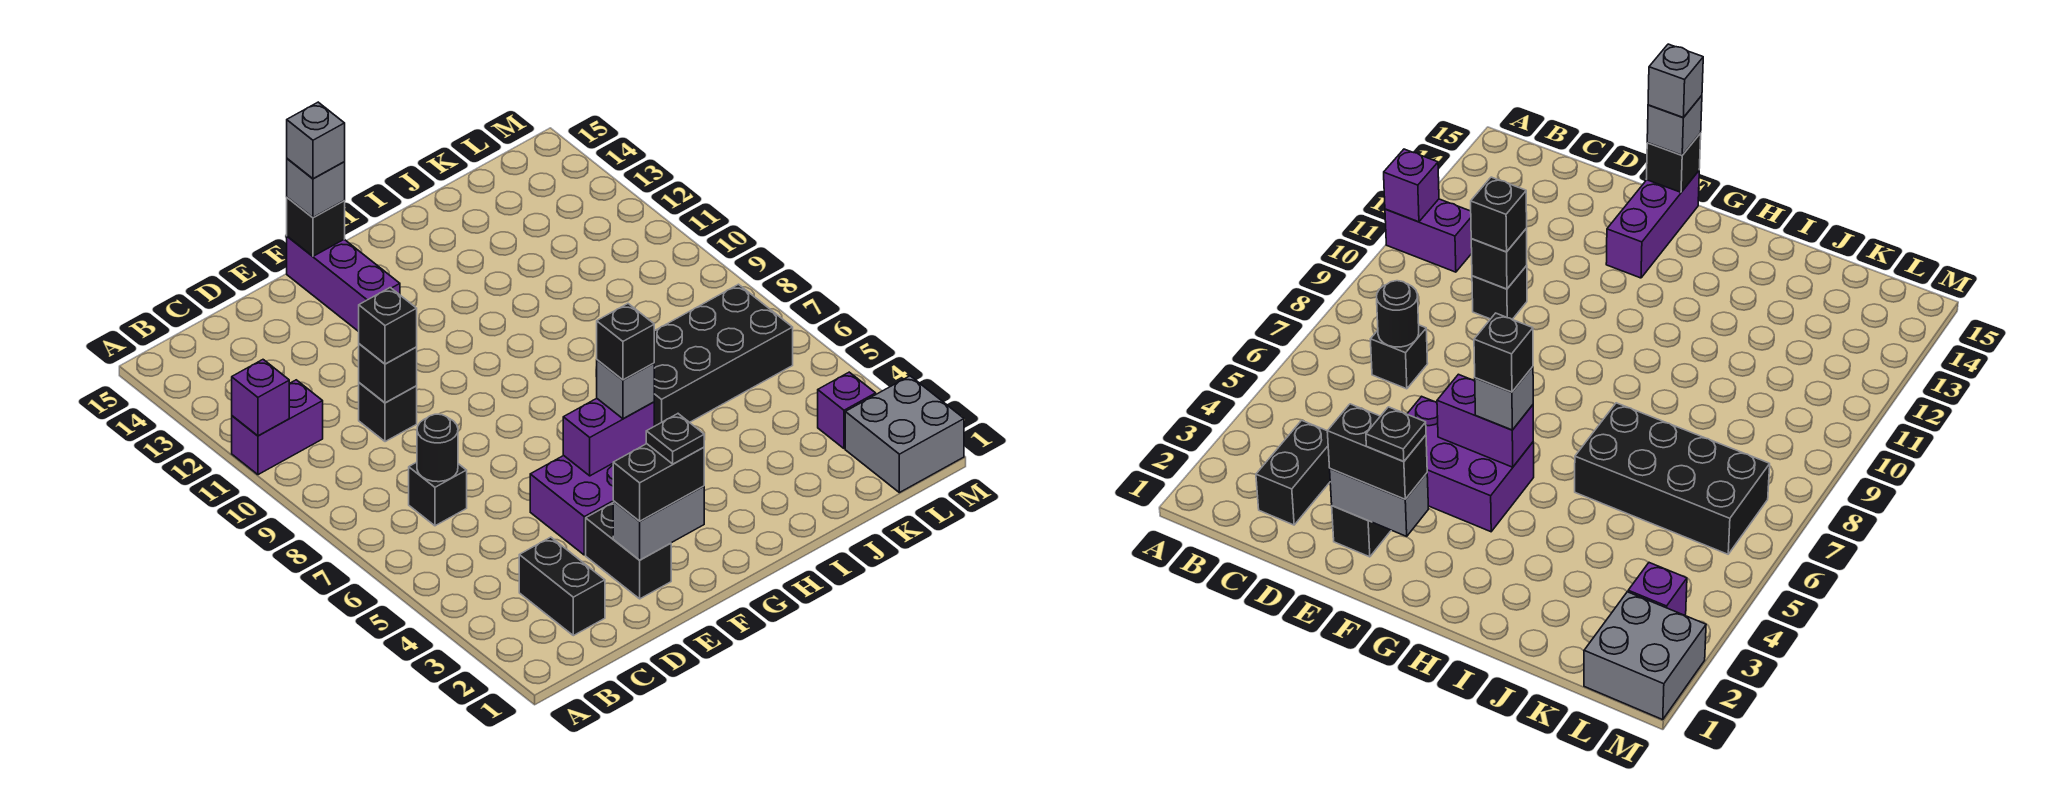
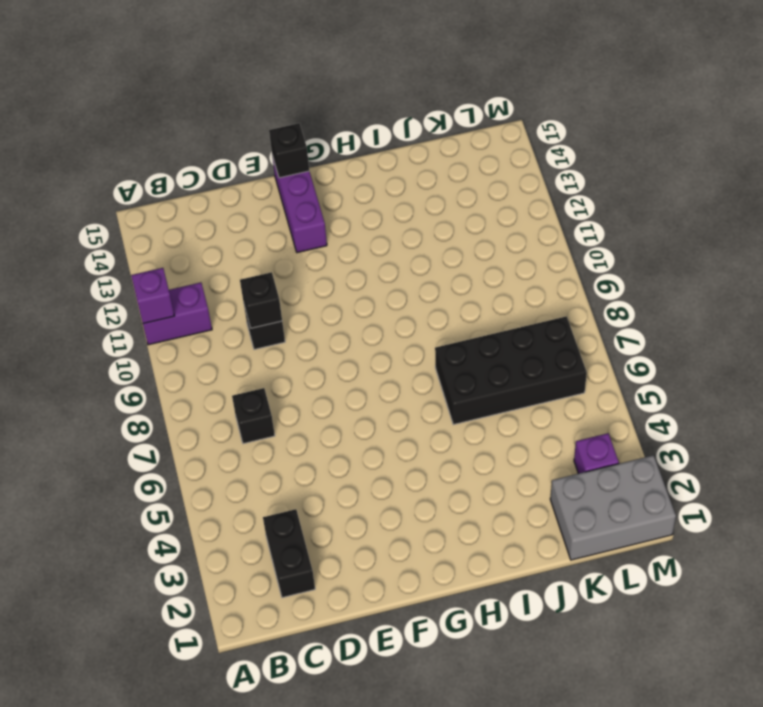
grey brick K1:M2 level 1 -> grey brick L1:M2 level 1
none -> black brick E2:E3 level 1
none -> purple brick E4:G5 level 1
none -> black round brick C7 level 2

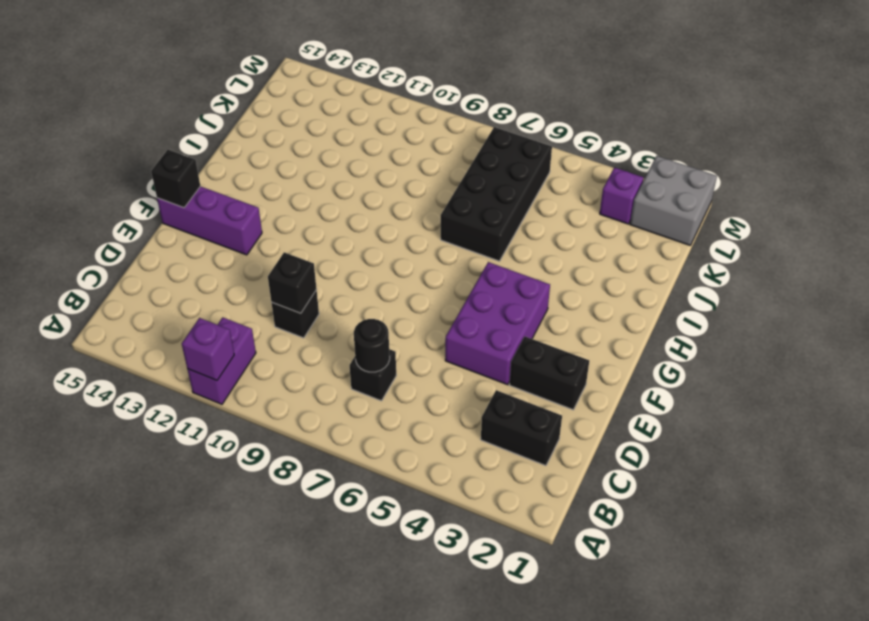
none -> grey brick E2:F2 level 2
none -> purple brick F5:G5 level 2
none -> black brick D10 level 3

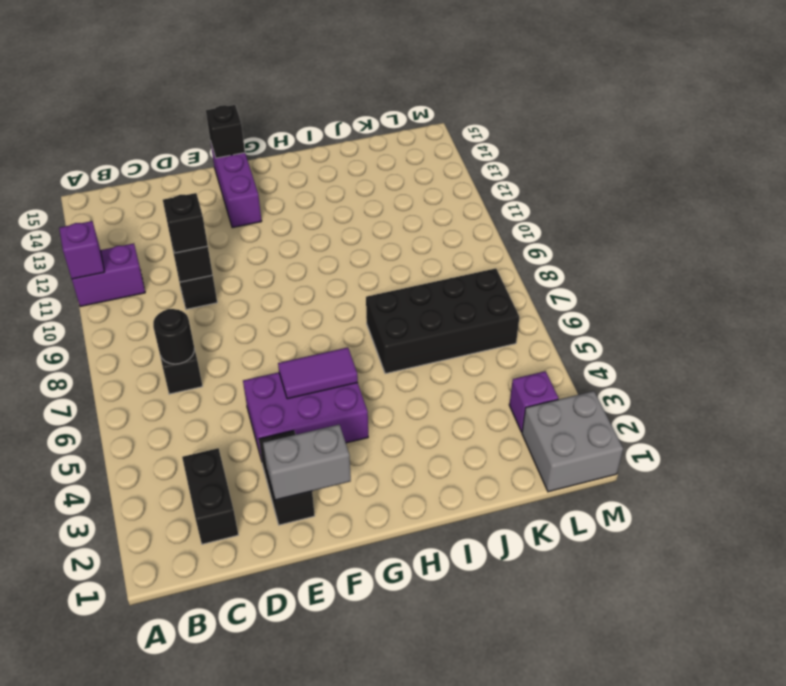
purple tile F5:G5 level 2 -> purple brick F5:G5 level 2
none -> black brick E2:F2 level 3
none -> grey brick F15 level 3
none -> grey brick G5 level 3

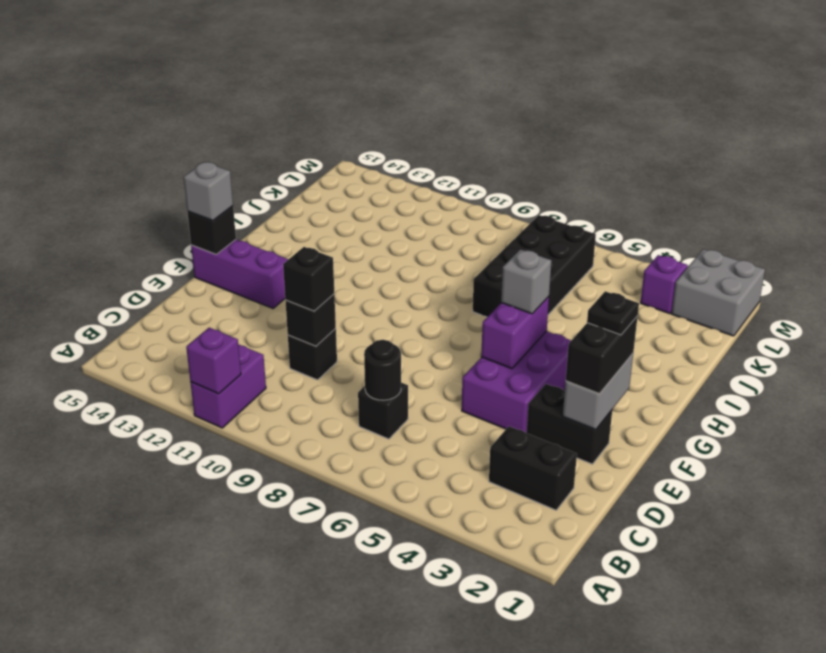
none -> grey brick F15 level 4
none -> black brick G5 level 4

